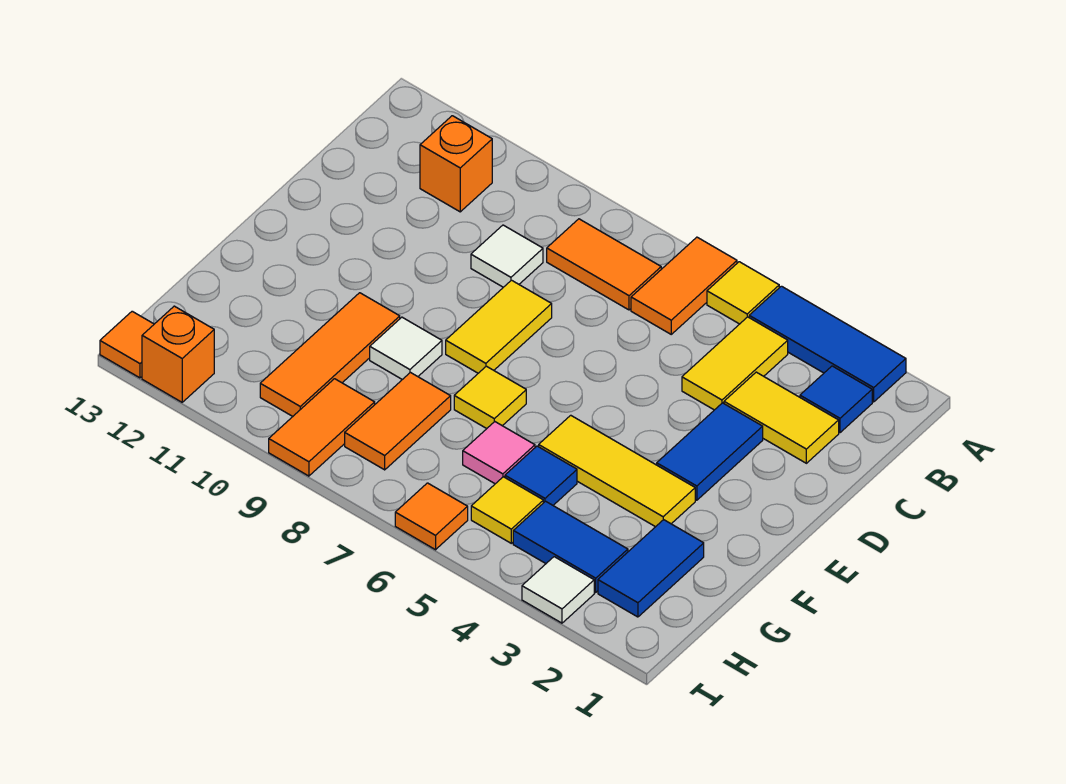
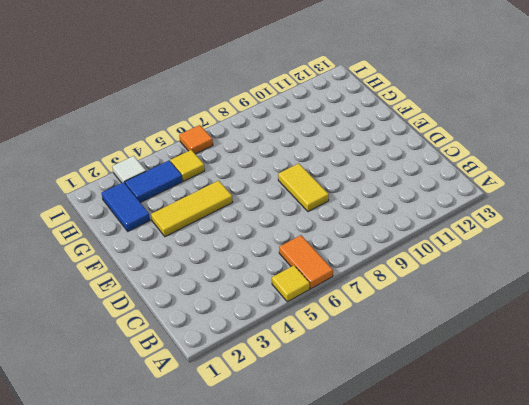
none -> blue tile A2:A4 level 1
none -> blue tile B2 level 1
none -> yellow tile B4:C4 level 1

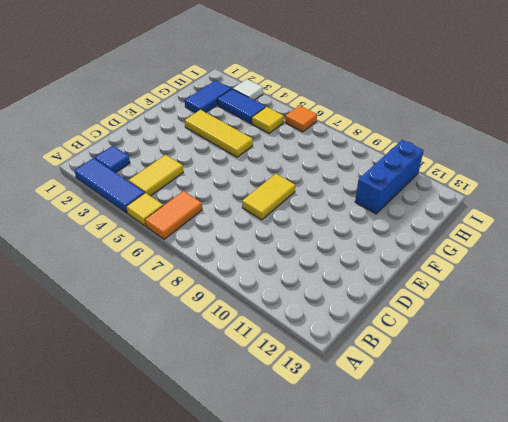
blue brick G11:I11 level 1 -> none
none -> orange tile B7:B8 level 1
none -> orange brick B11 level 1
none -> yellow tile C2:C3 level 1

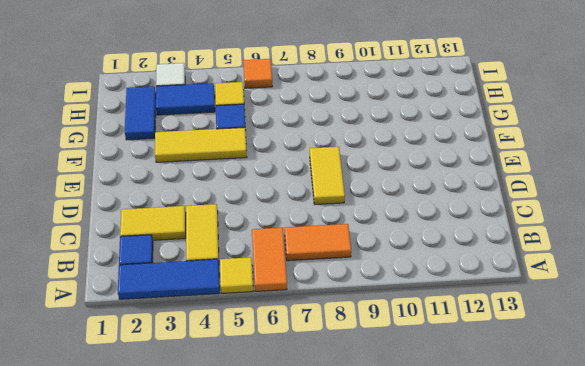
none -> orange brick B11 level 1
none -> white tile C9 level 1
none -> blue tile D3:E3 level 1

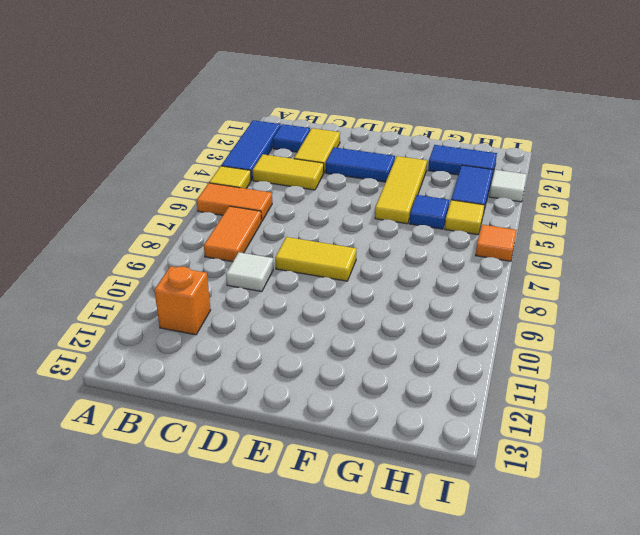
none -> yellow tile F7 level 1
none -> white tile F9 level 1
none -> orange tile F10:H10 level 1

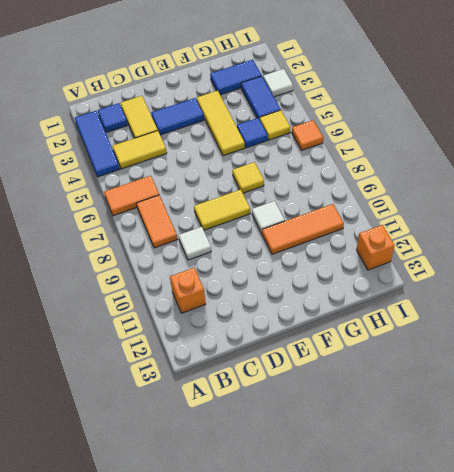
none -> yellow tile A5 level 1
none -> pink tile G6 level 1
none -> orange tile G8:H8 level 1

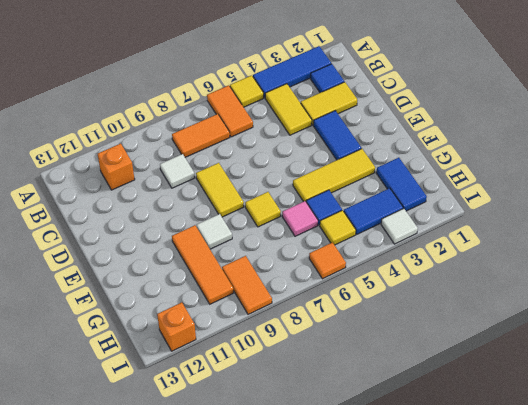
none -> orange tile G8:H8 level 1
none -> orange tile I13 level 1

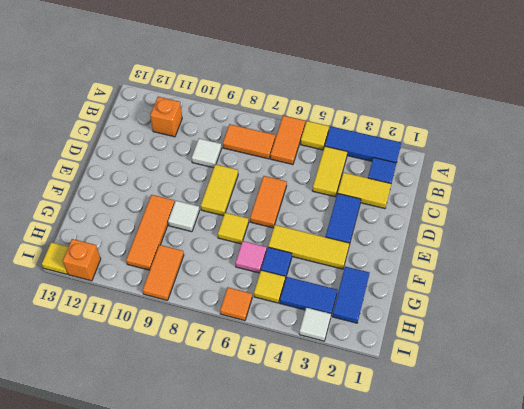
orange tile D6:E6 level 1 -> orange tile G8:H8 level 1
yellow tile I13 level 1 -> orange tile I13 level 1

